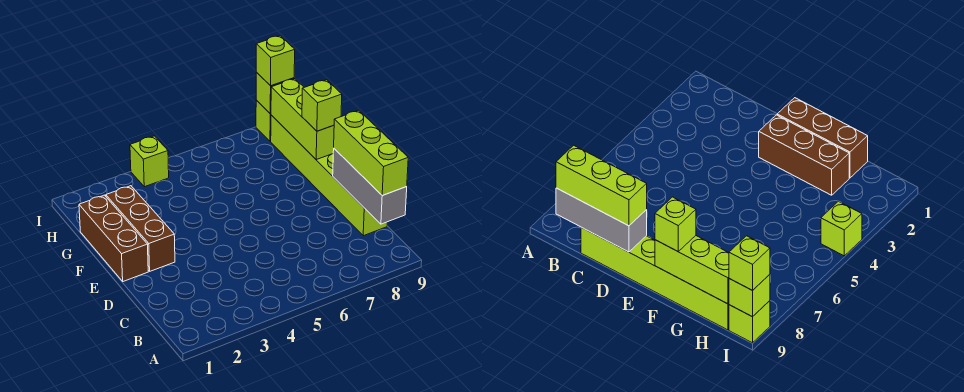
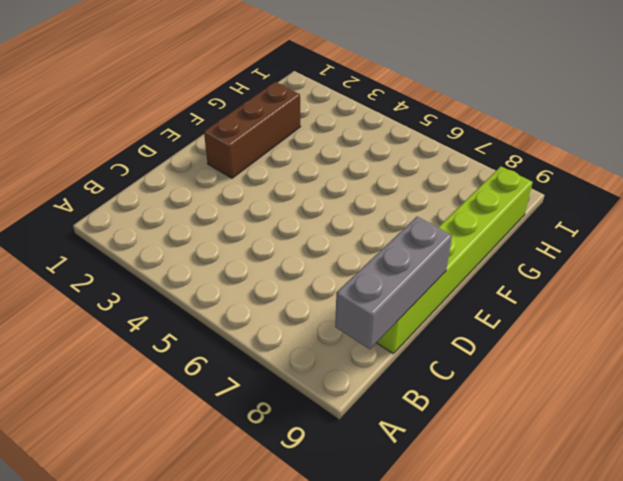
none -> brown brick E1:G1 level 1
none -> lime brick I4 level 1

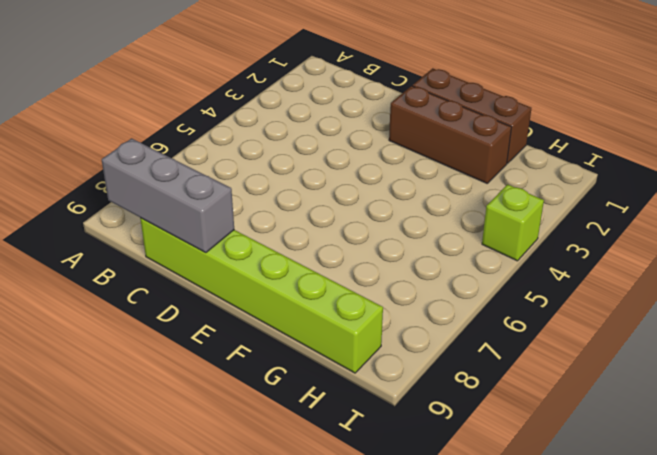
none -> lime brick I9 level 1
none -> lime brick F9:H9 level 2

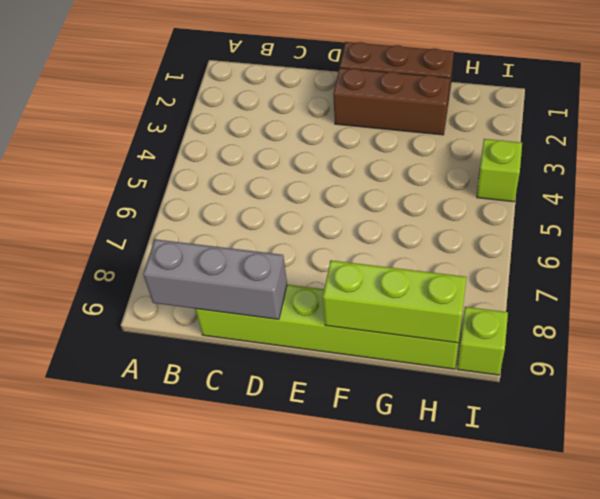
none -> lime brick I9 level 2
none -> lime brick B9:D9 level 3

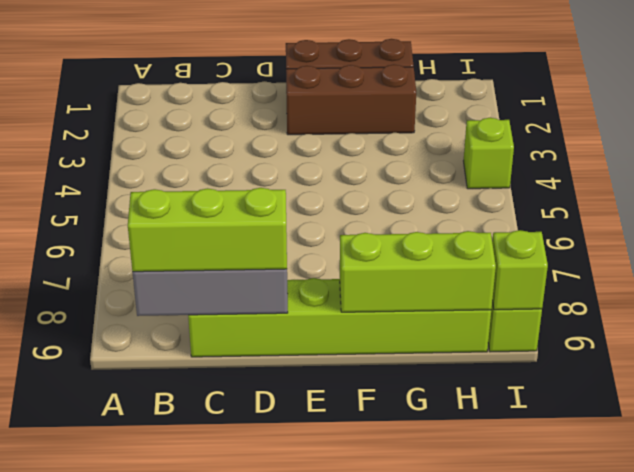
none -> lime brick F9 level 3
none -> lime brick I9 level 3

